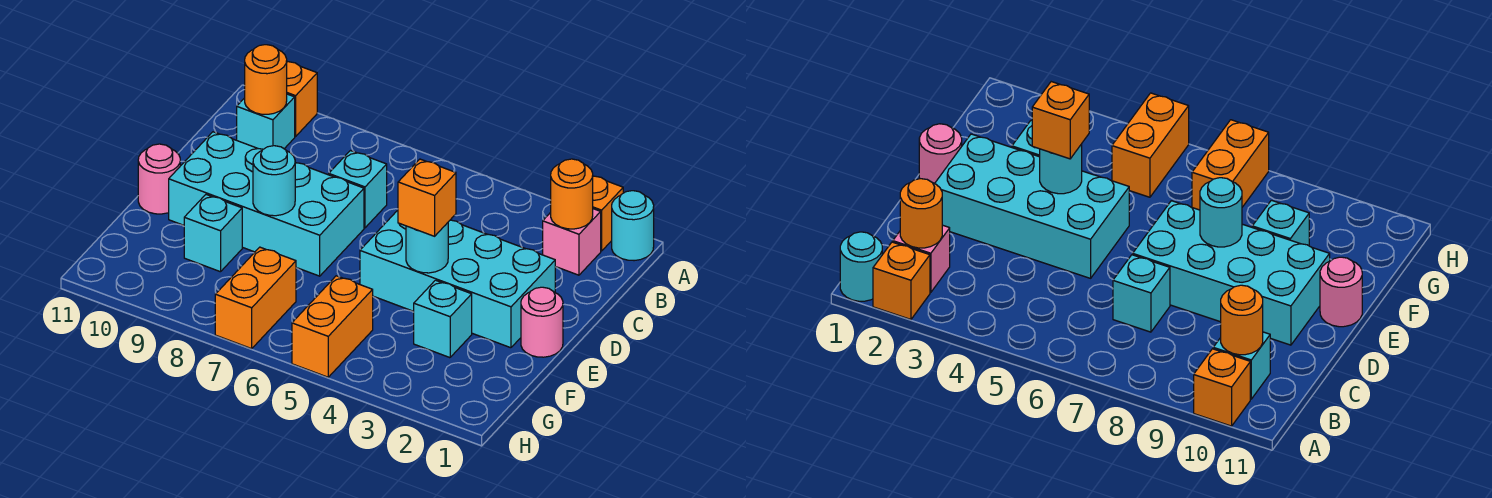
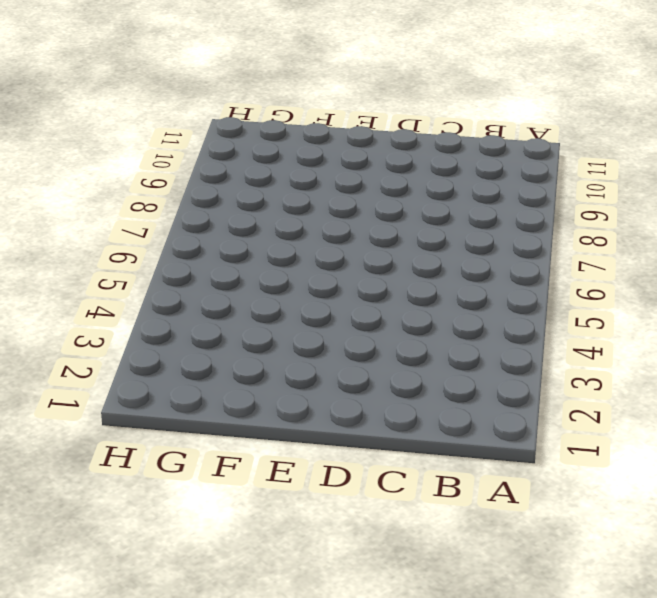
none -> cyan round brick A1 level 1
none -> orange brick A2 level 1
none -> orange brick A10 level 1

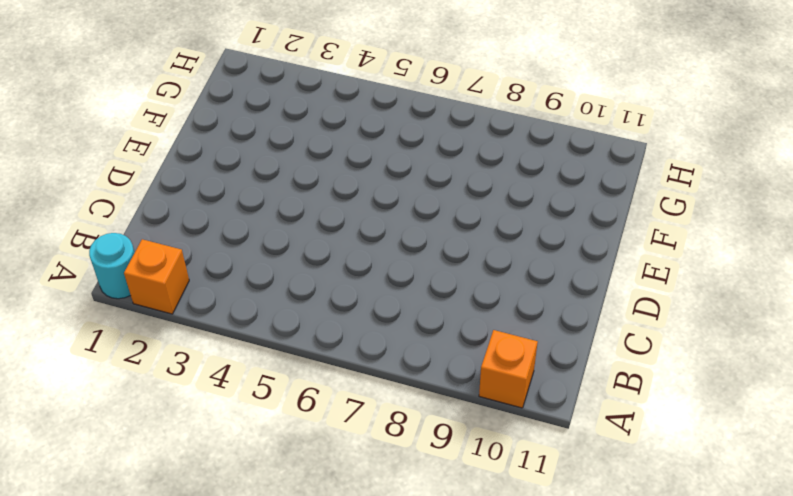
none -> pink brick B2 level 1
none -> cyan brick B10 level 1
none -> cyan brick C7 level 1

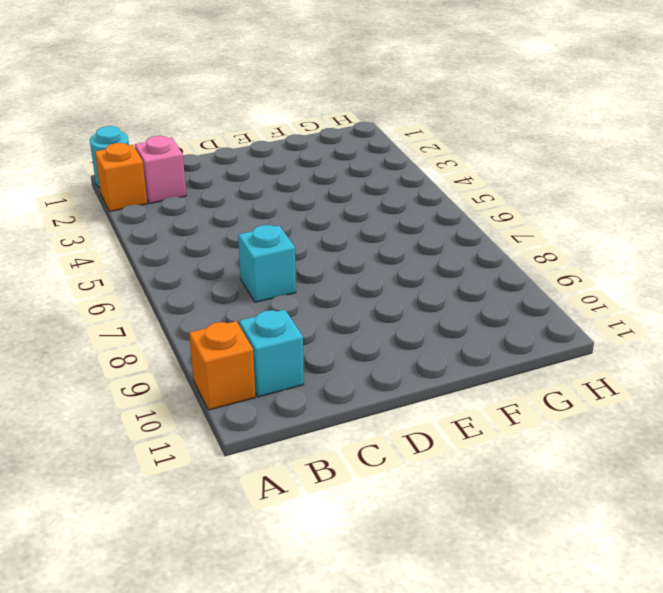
none -> cyan brick D2:E5 level 1
none -> cyan brick D7:E10 level 1
none -> pink round brick E1 level 1

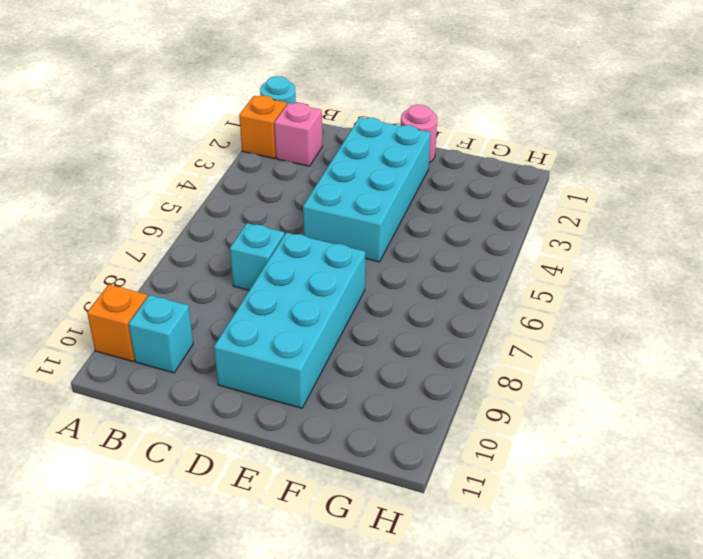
none -> pink round brick E11 level 1
none -> cyan brick F3 level 1
none -> cyan brick F9 level 1

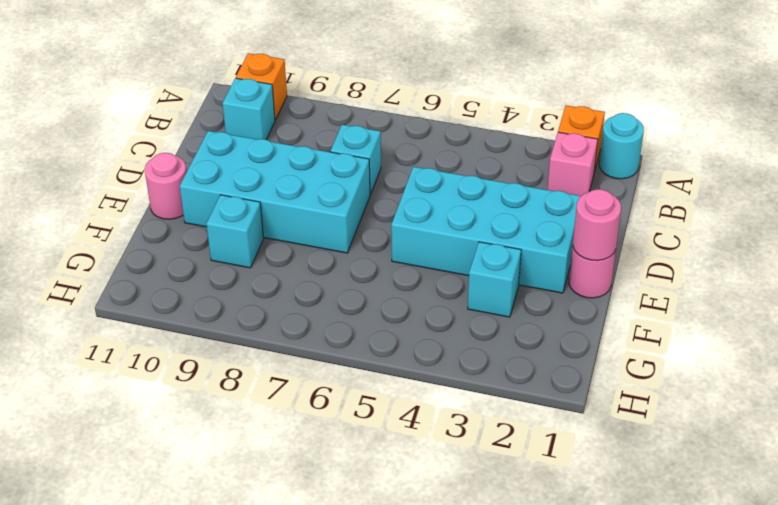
pink round brick E1 level 2 -> none
none -> orange brick G5:H5 level 1
none -> orange brick G7:H7 level 1
none -> orange round brick B2 level 2

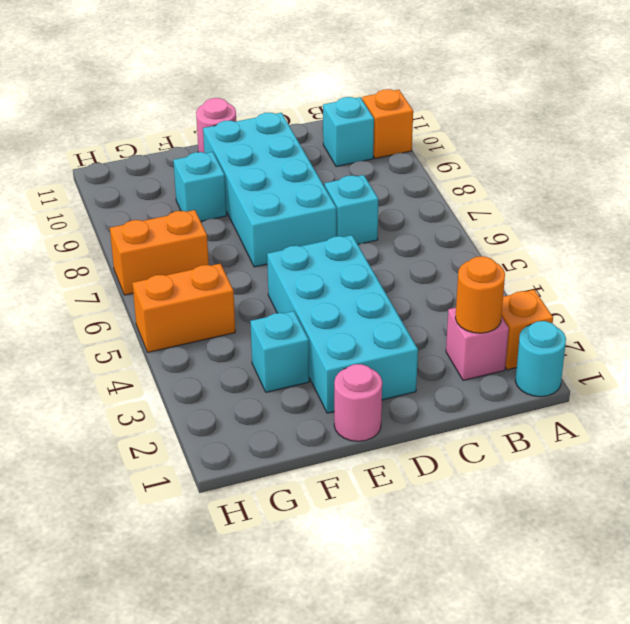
none -> orange round brick B10 level 2
none -> cyan round brick E4 level 2
none -> cyan round brick E8 level 2

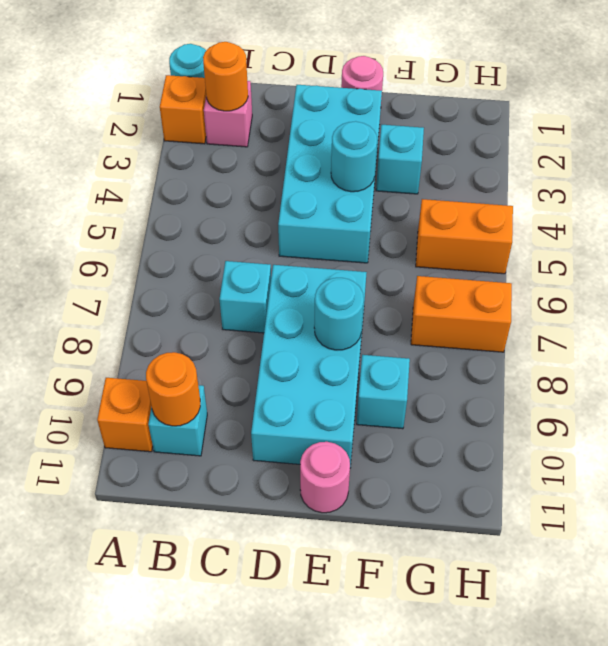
none -> orange brick E4 level 3

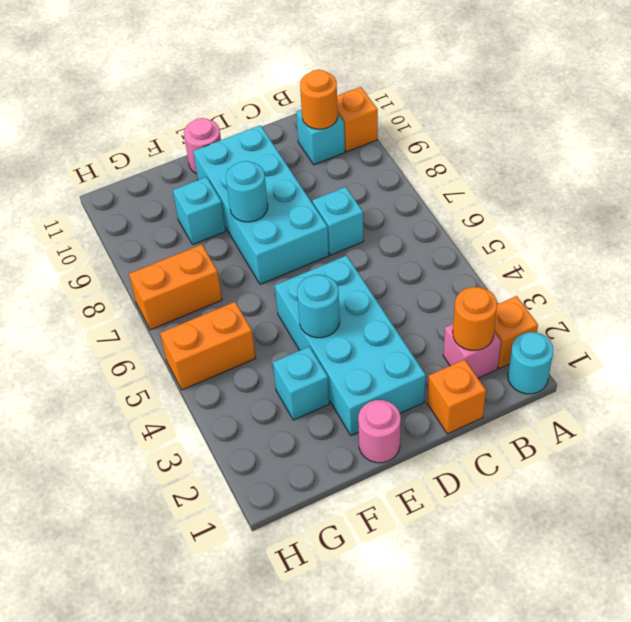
orange brick C1 level 1 -> orange brick E4 level 3

